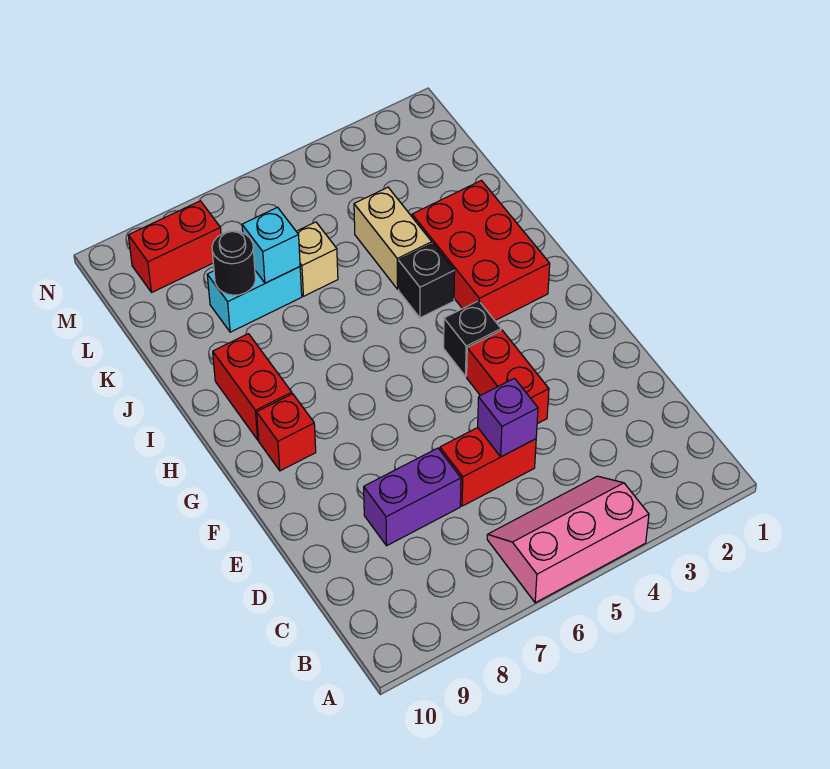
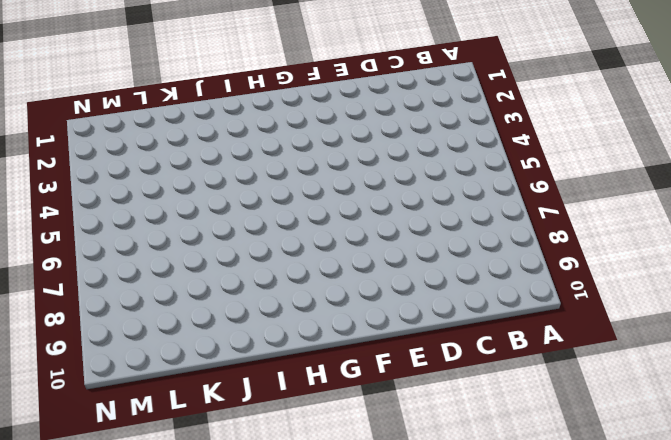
none -> pink slope A4:B6 level 1 top A
none -> red brick D5:D6 level 1
none -> purple brick D7:D8 level 1

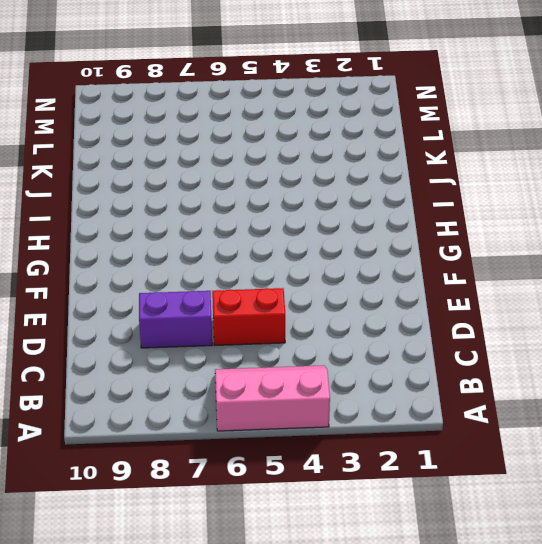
none -> red brick E4:F4 level 1
none -> black brick G4 level 1
none -> red brick G9 level 1

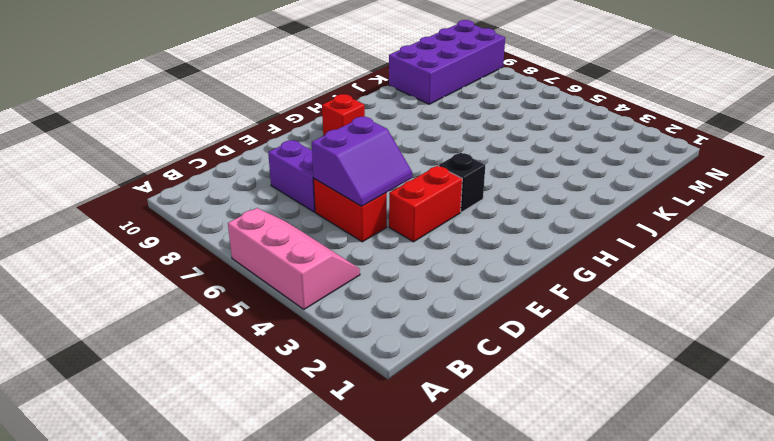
purple slope D5:E6 level 2 top 6 -> purple brick D5 level 2
purple brick K9:N10 level 1 -> red brick M8:M9 level 1
none -> red brick H2:J3 level 1
none -> red brick H9:I9 level 1
none -> black brick I4 level 1

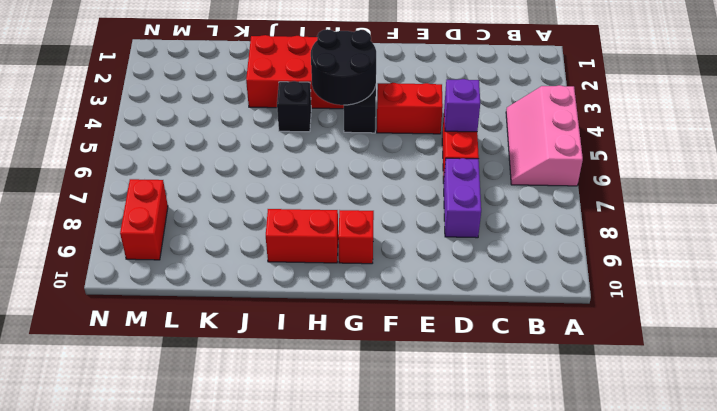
black round brick G3:H4 level 2 -> none
none -> tan brick J4:K4 level 1
none -> tan brick K6 level 1
none -> cyan brick K7:K8 level 1

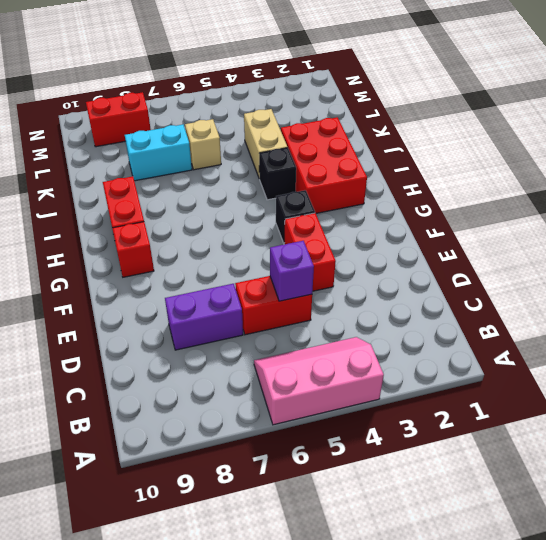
none -> cyan brick K7 level 2
none -> black round brick K8 level 2

